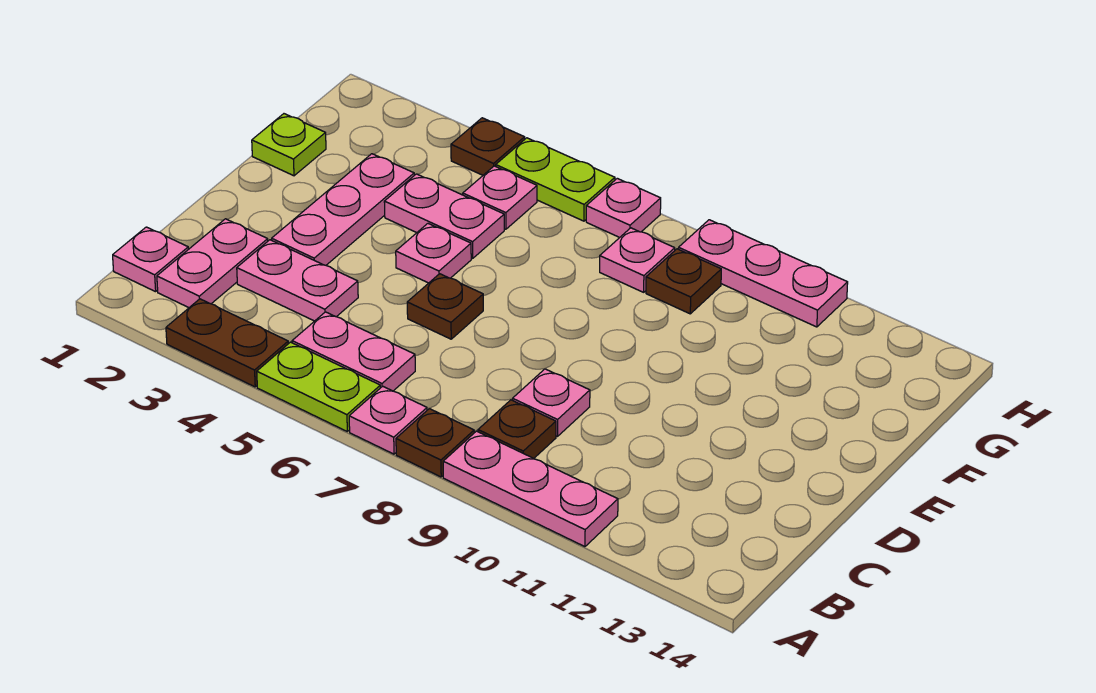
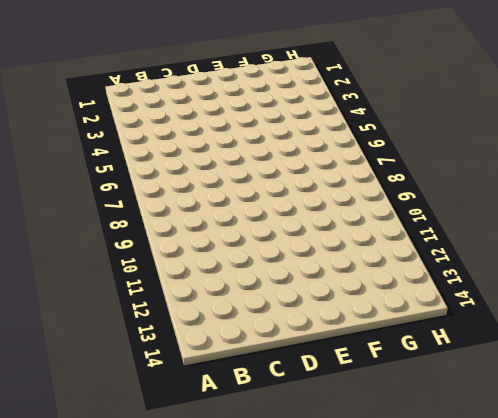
none -> brown plate A3:A4 level 1
none -> lime plate A5:A6 level 1
none -> pink plate A7 level 1

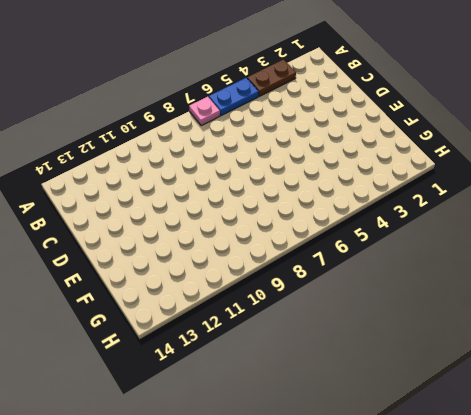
blue plate A5:A6 level 1 -> lime plate A5:A6 level 1
none -> brown plate A8 level 1
none -> pink plate A9:A11 level 1
none -> pink plate B1 level 1

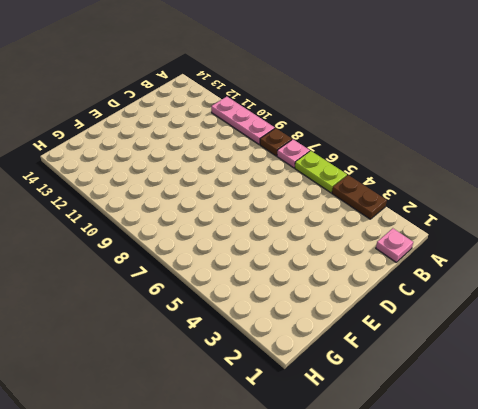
none -> pink plate B2:C2 level 1
none -> pink plate B5:B6 level 1
none -> brown plate B9 level 1

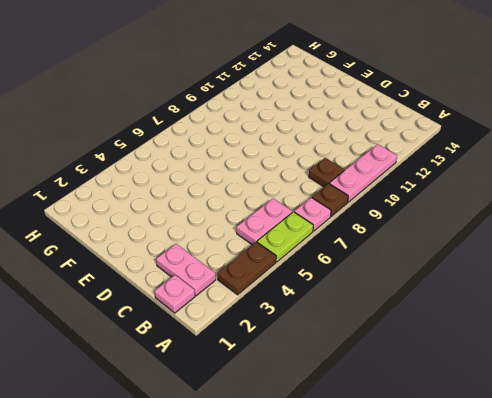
none -> pink plate C3:C4 level 1
none -> pink plate C9 level 1
none -> pink plate D3:F3 level 1

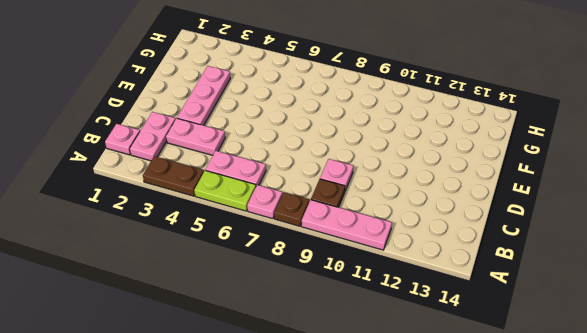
none -> brown plate D6 level 1
none -> pink plate E5 level 1
none -> lime plate F1 level 1

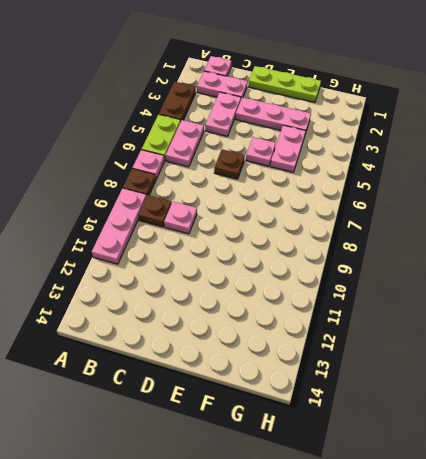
lime plate D1:F1 level 1 -> lime plate F1 level 1
none -> pink plate G5 level 1
none -> pink plate G8 level 1
none -> brown plate G9 level 1

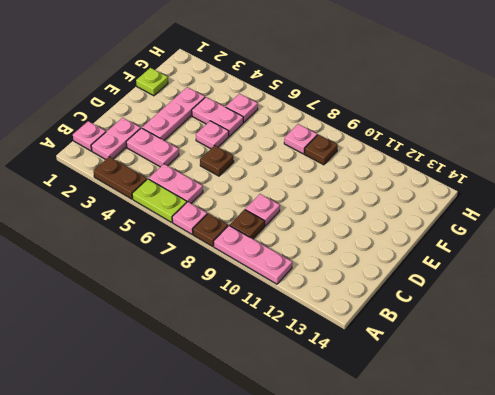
none -> brown plate H4 level 1
none -> lime plate H5:H6 level 1
none -> pink plate H7 level 1

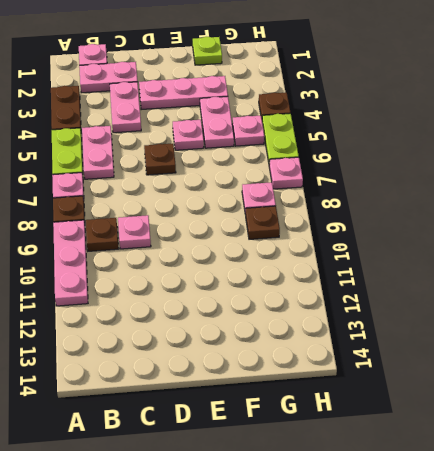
none -> pink plate H9:H11 level 1

